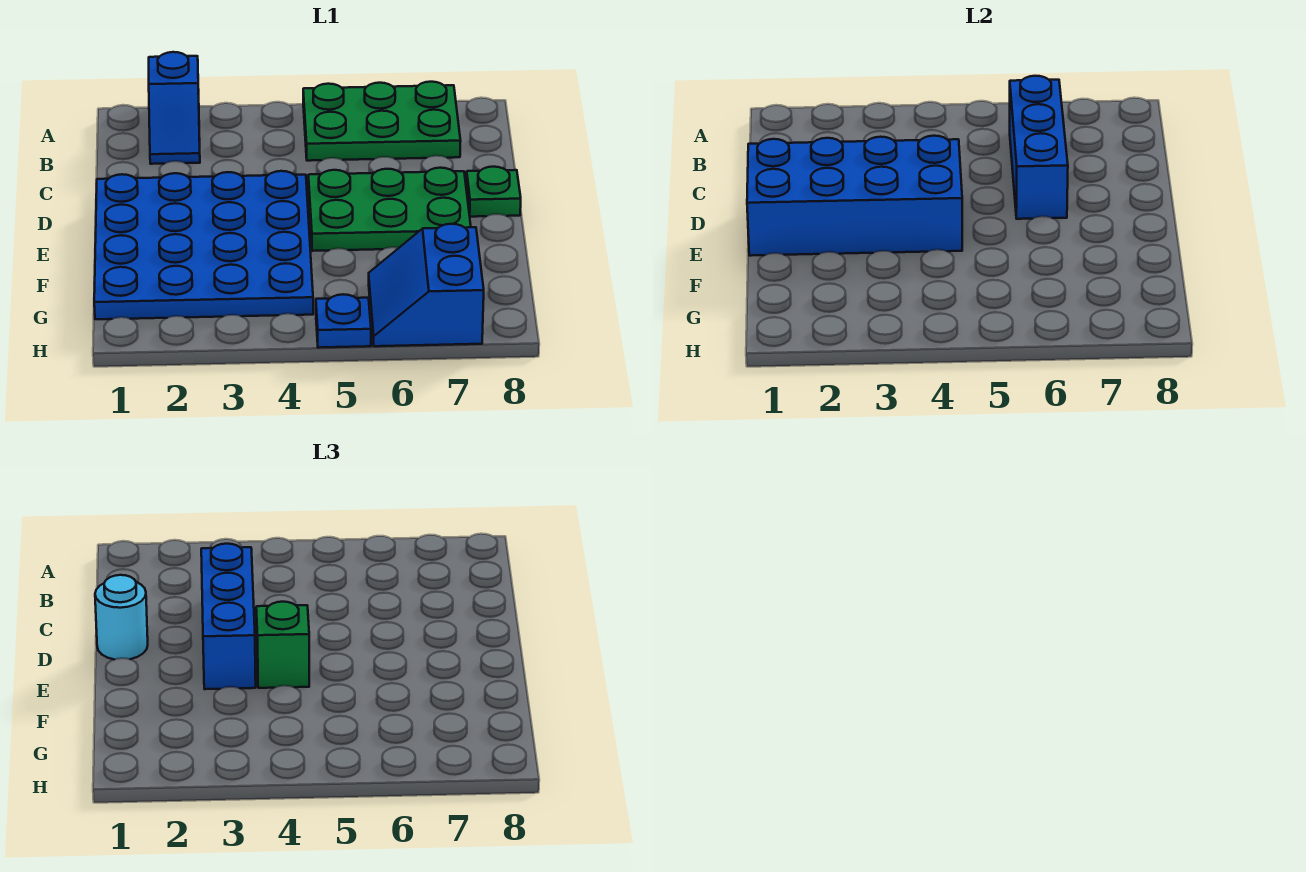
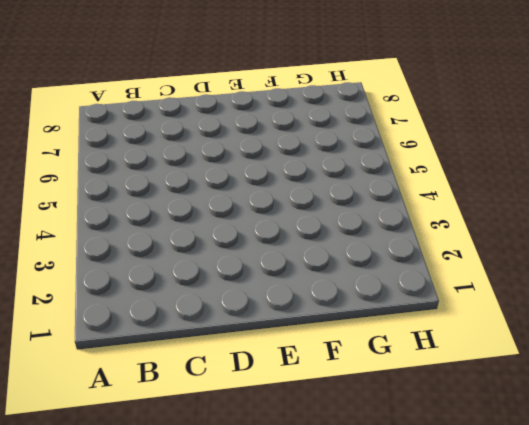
none -> blue slope A2:B2 level 1 top A
none -> green plate A5:B7 level 1
none -> blue plate D1:G4 level 1

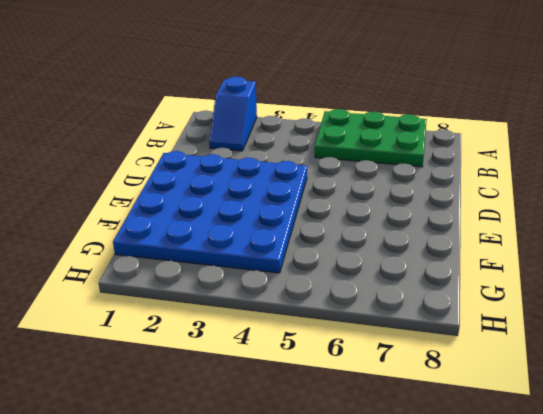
none -> green plate D5:E7 level 1
none -> green plate D8 level 1
none -> blue slope G6:H7 level 1 top 7

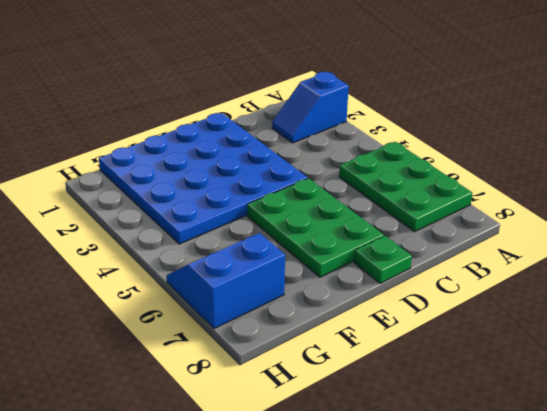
none -> blue plate H5 level 1
none -> blue brick B6:D6 level 2
none -> blue brick D1:E4 level 2

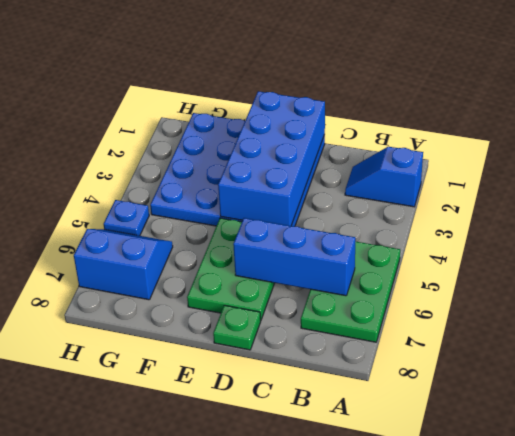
none -> blue brick C3:E3 level 3
none -> cyan round brick D1 level 3
none -> green brick E4 level 3

